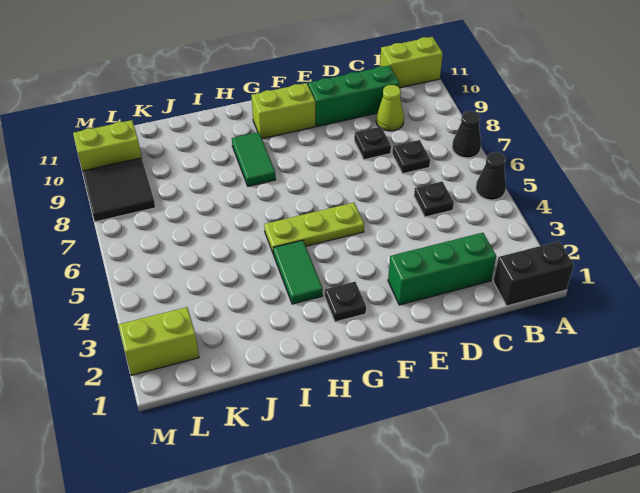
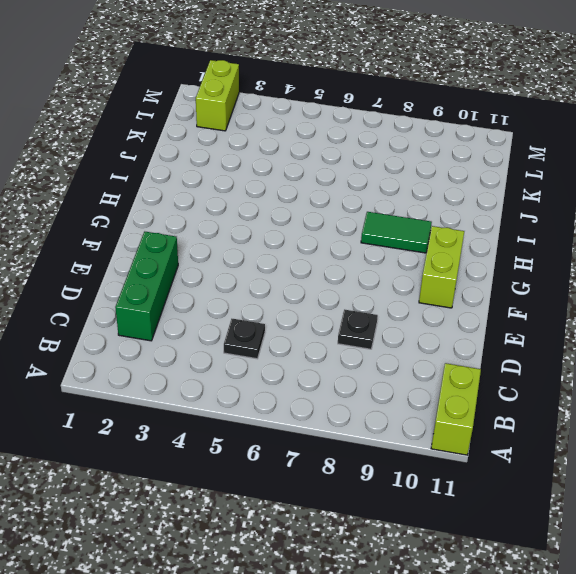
none -> black brick A1:B1 level 1
none -> black cone A5 level 1
none -> black cone A7 level 1

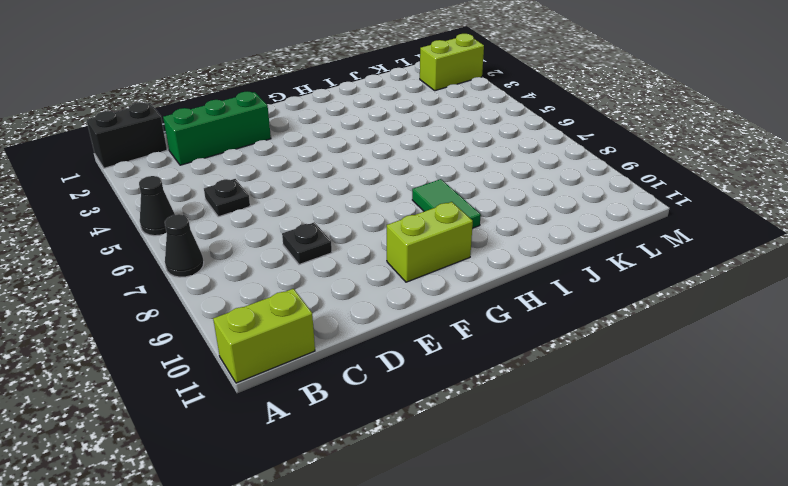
none -> black plate C7 level 1
none -> lime cone C9 level 1
none -> green brick C10:E10 level 1

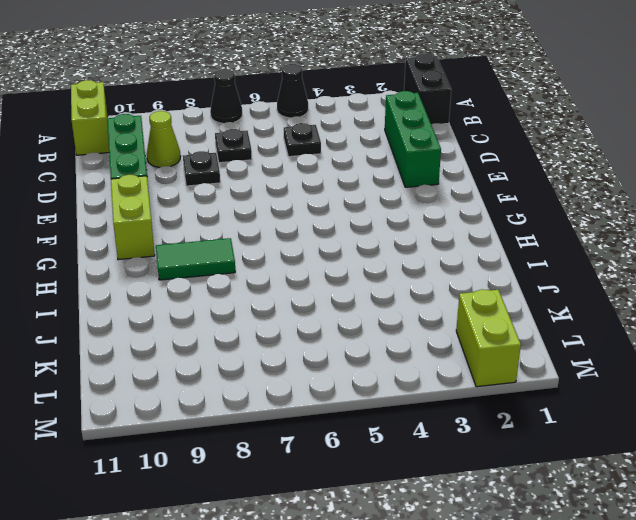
none -> lime plate F5:H5 level 1
none -> black plate G2 level 1
none -> green tile H3:H4 level 1

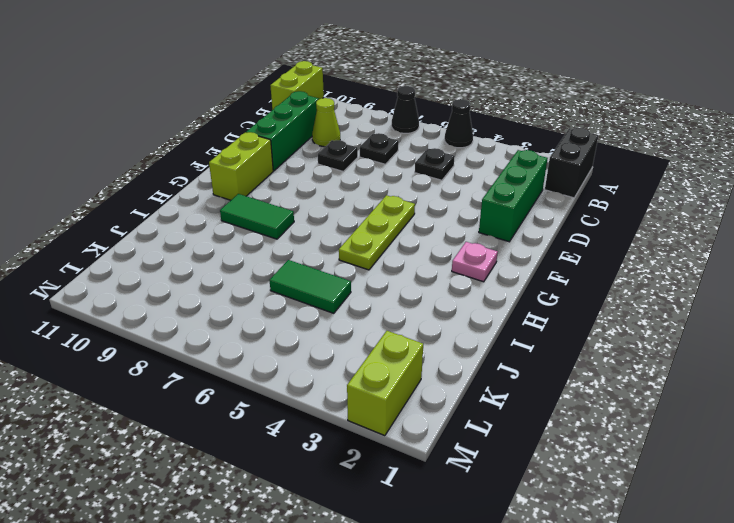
pink plate G2 level 1 -> black plate G2 level 1
green tile J5:J6 level 1 -> green tile H3:H4 level 1
none -> black tile L8:M9 level 1
none -> lime brick L10:M10 level 1

